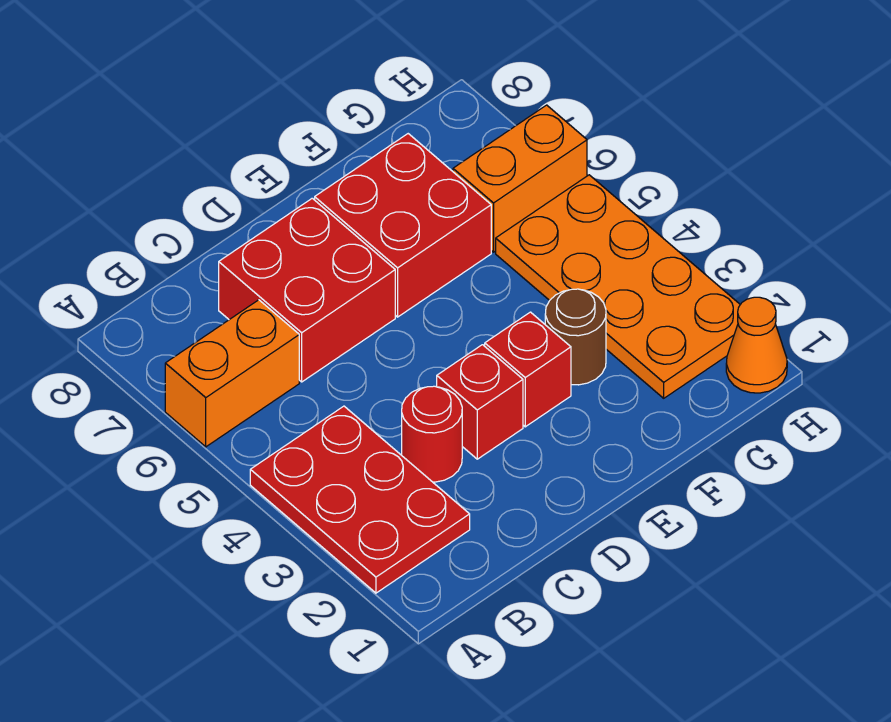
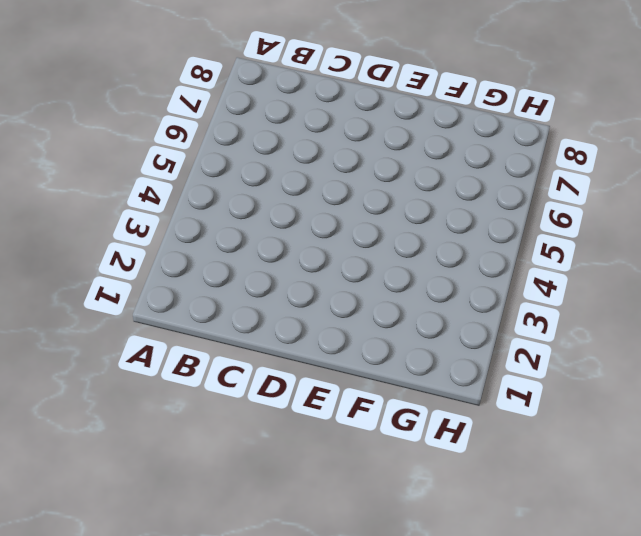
none -> red plate A2:B4 level 1
none -> orange brick A6:B6 level 1

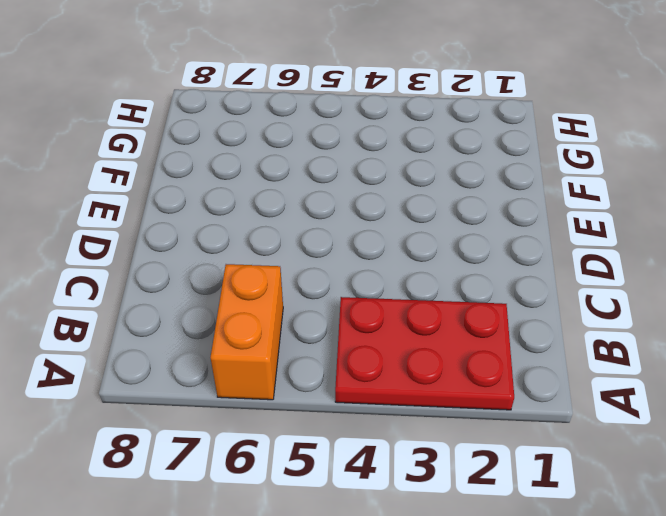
none -> red round brick C3 level 1
none -> red brick C6:D7 level 1

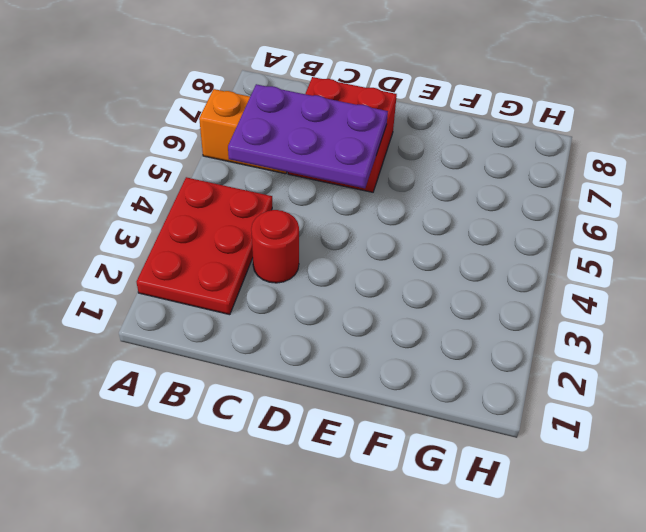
purple plate B5:D6 level 2 -> none
none -> red brick D3 level 1
none -> red brick E3 level 1

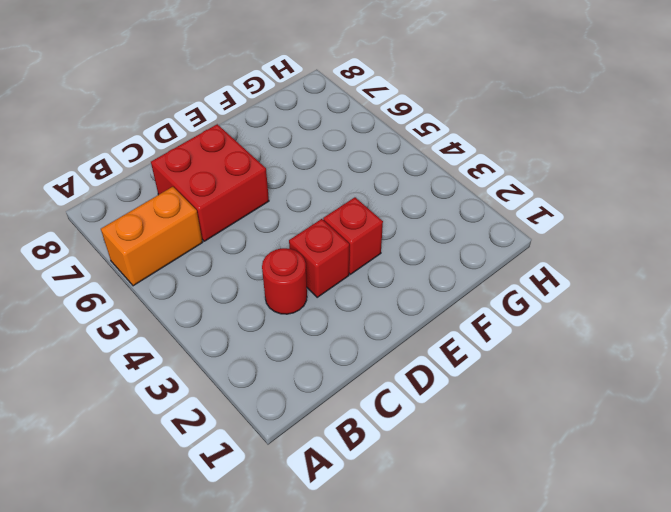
none -> red plate A2:B4 level 1
none -> red brick E6:F7 level 1

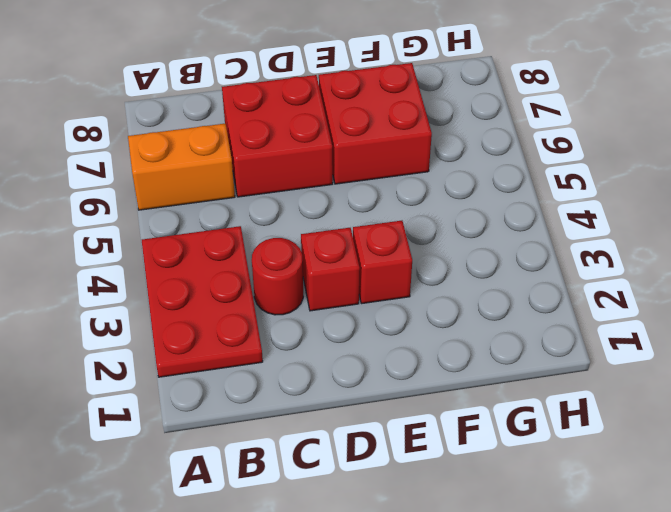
none -> brown round brick F3 level 1
none -> orange plate G2:H5 level 1

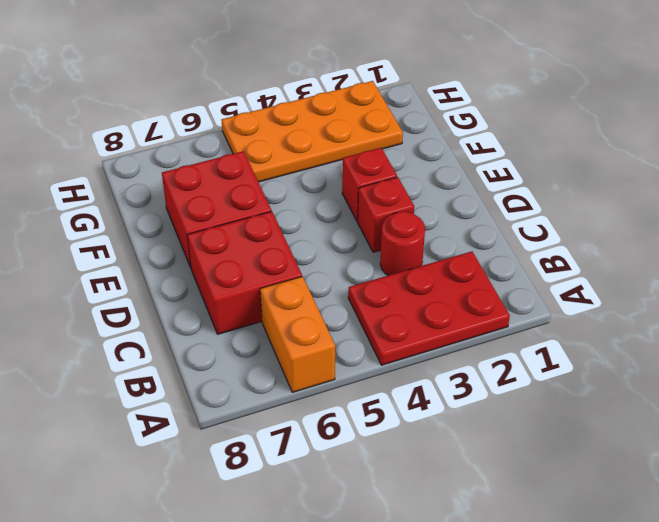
none -> brown round brick F3 level 1
none -> orange brick G6:H6 level 1

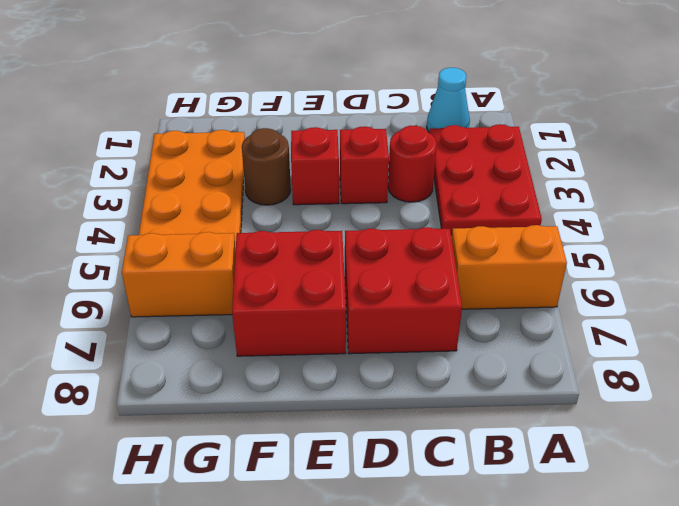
cyan cone B1 level 1 -> none
none -> orange cone H1 level 1

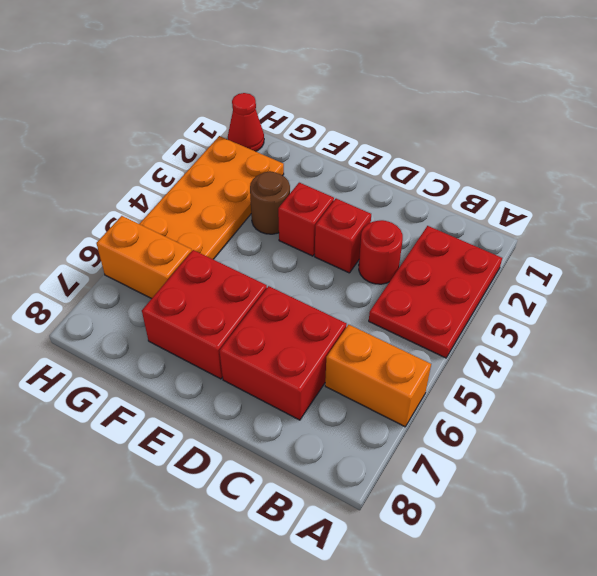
red cone H1 level 1 -> orange cone H1 level 1

